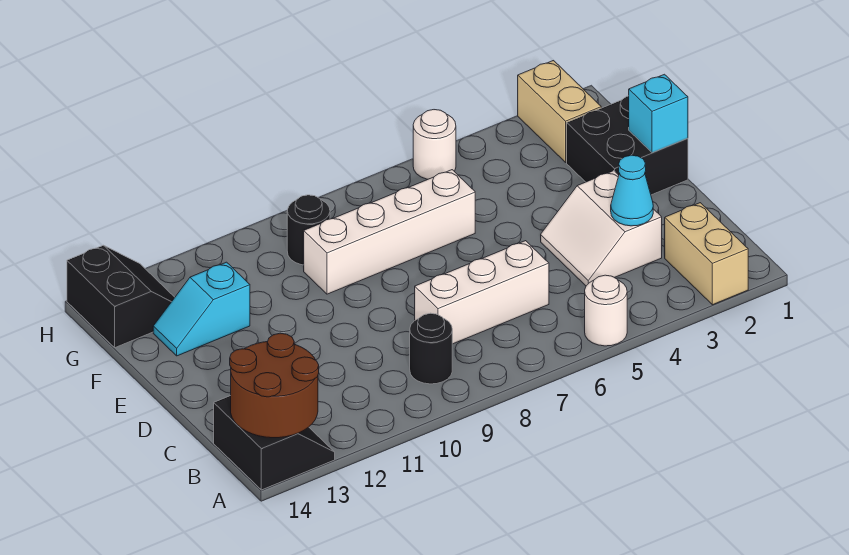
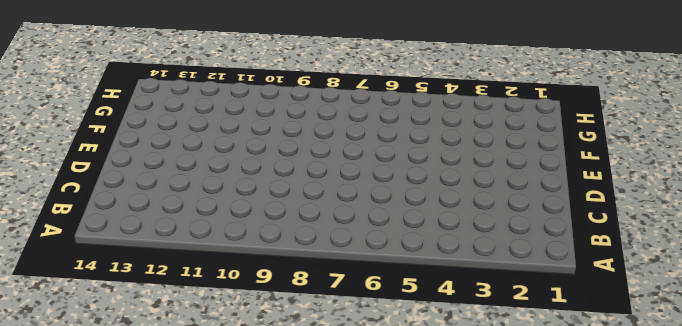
none -> tan brick A2:B2 level 1
none -> white round brick A5 level 1
none -> black slope A13:B14 level 1 top 14

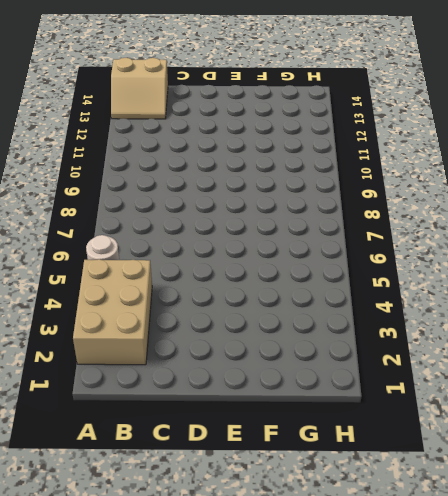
tan brick A2:B4 level 1 -> tan brick A2:B2 level 1
tan slope A13:B14 level 1 top 14 -> black slope A13:B14 level 1 top 14
none -> black round brick B9 level 1
none -> white slope C3:D4 level 1 top 3
none -> white brick C6:C8 level 1

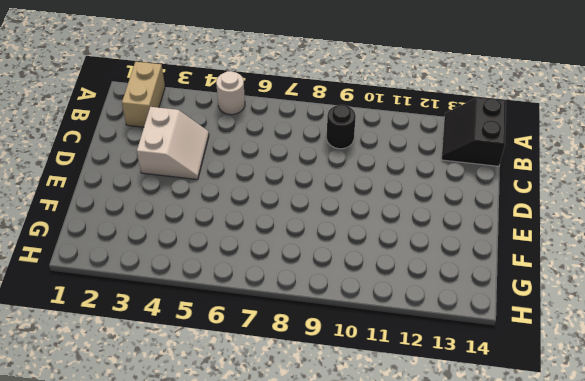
none -> white brick C6:C8 level 1
none -> black brick E1:F2 level 1
none -> white brick F6:F9 level 1

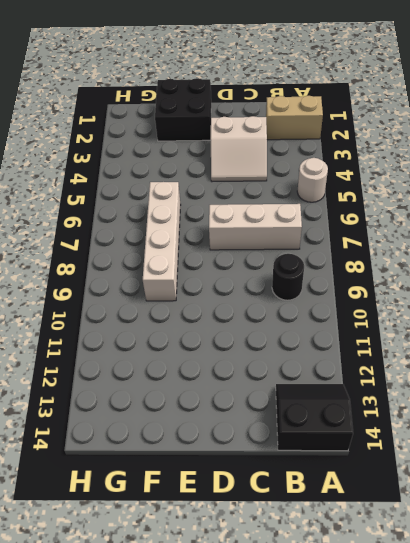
white brick B7:D7 level 1 -> white brick C6:C8 level 1
none -> cyan slope F12:F13 level 1 top 12
none -> tan brick G2:H2 level 1
none -> black round brick G9 level 1

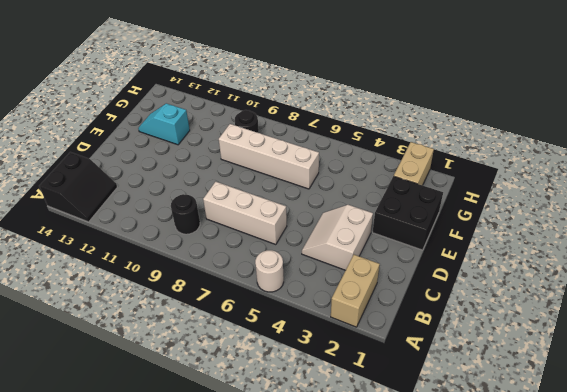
none -> black slope G13:H14 level 1 top 14
none -> white round brick H5 level 1
none -> brown round brick A13:B14 level 2

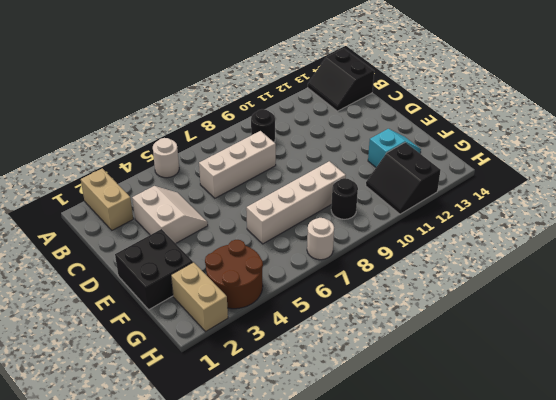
brown round brick G3:H4 level 1 -> brown round brick A13:B14 level 2
black slope G11:H12 level 1 top 12 -> black slope G13:H14 level 1 top 14
white round brick H7 level 1 -> white round brick H5 level 1
none -> cyan cone C3 level 2
none -> cyan brick E1 level 2

